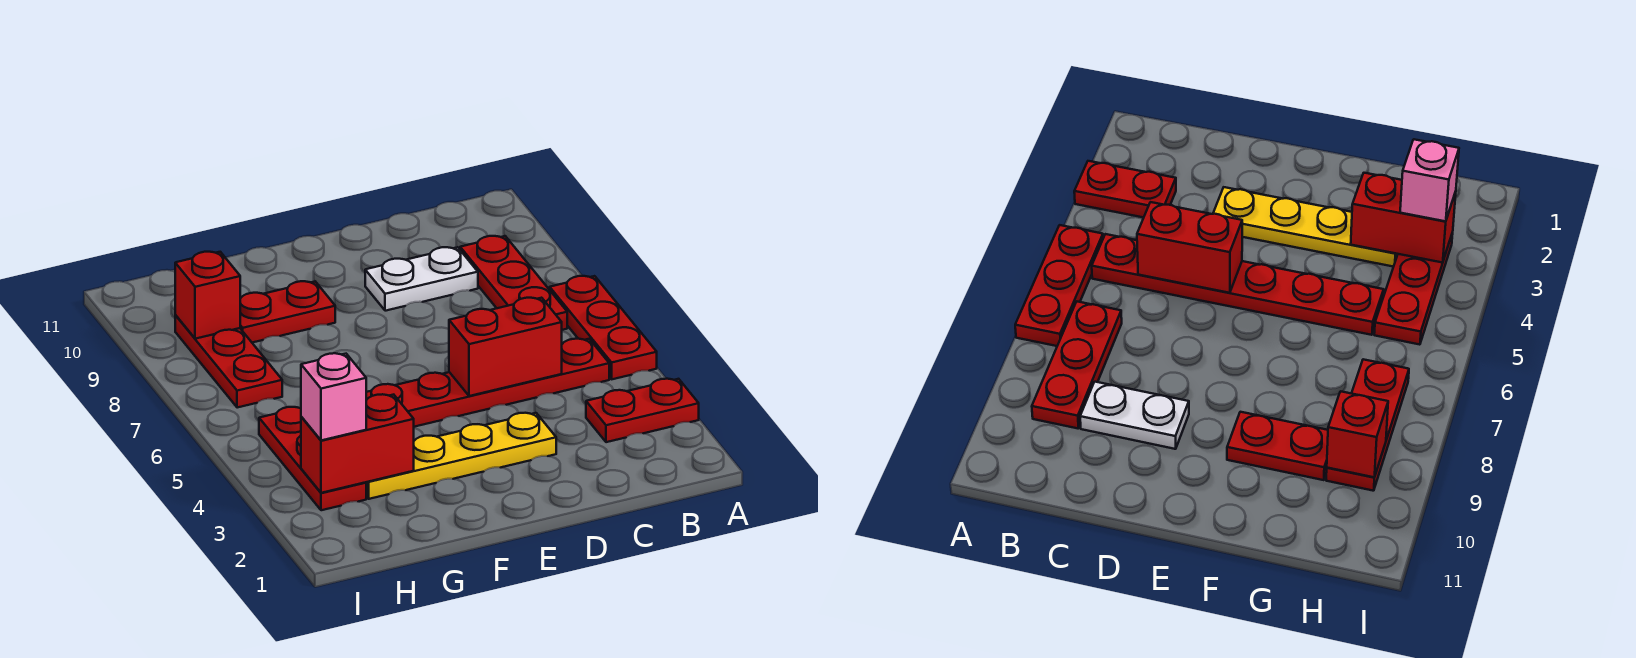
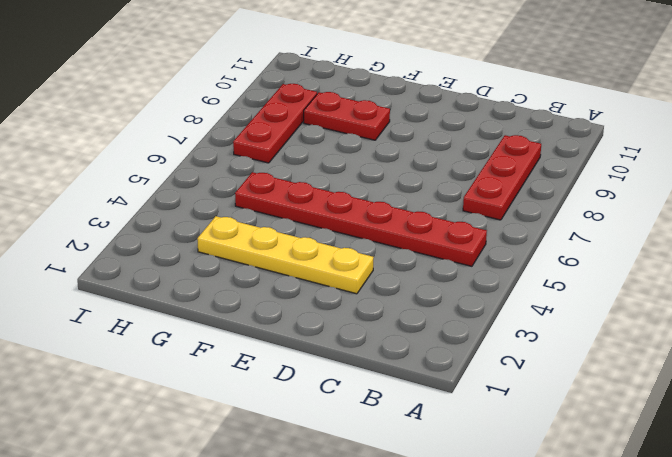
none -> red plate A3:B3 level 1
none -> red plate A5:A7 level 1
none -> white plate C9:D9 level 1

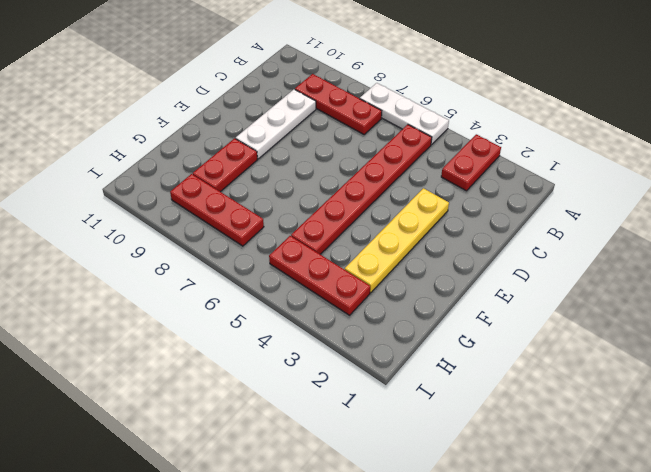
white plate A5:A7 level 1 -> red plate A5:A7 level 1
white plate C9:E9 level 1 -> white plate C9:D9 level 1
none -> red brick C5:D5 level 2
none -> red brick G3:H3 level 2
none -> red brick H9 level 2

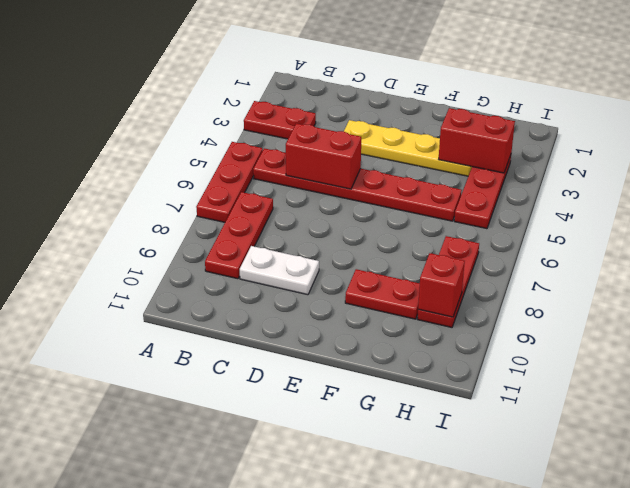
none -> pink brick H3 level 3

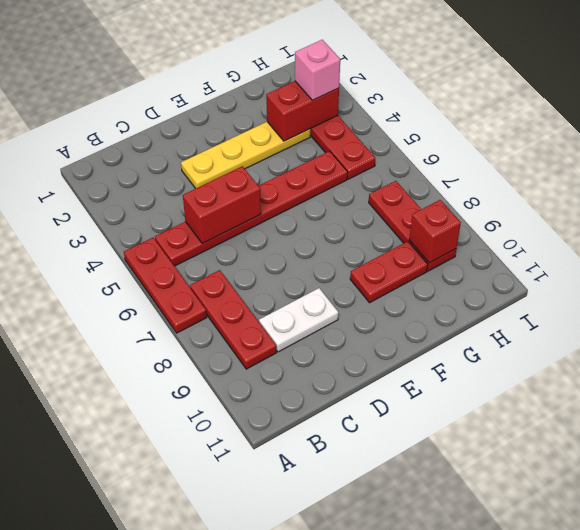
none -> red plate A3:B3 level 1

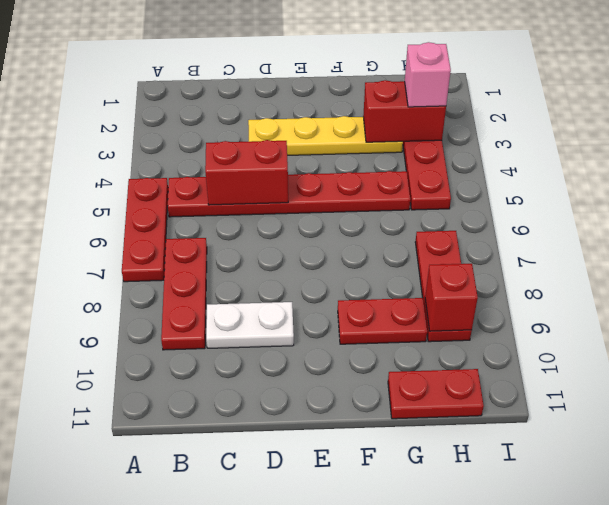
red plate G11:H11 level 1 -> red plate A3:B3 level 1

